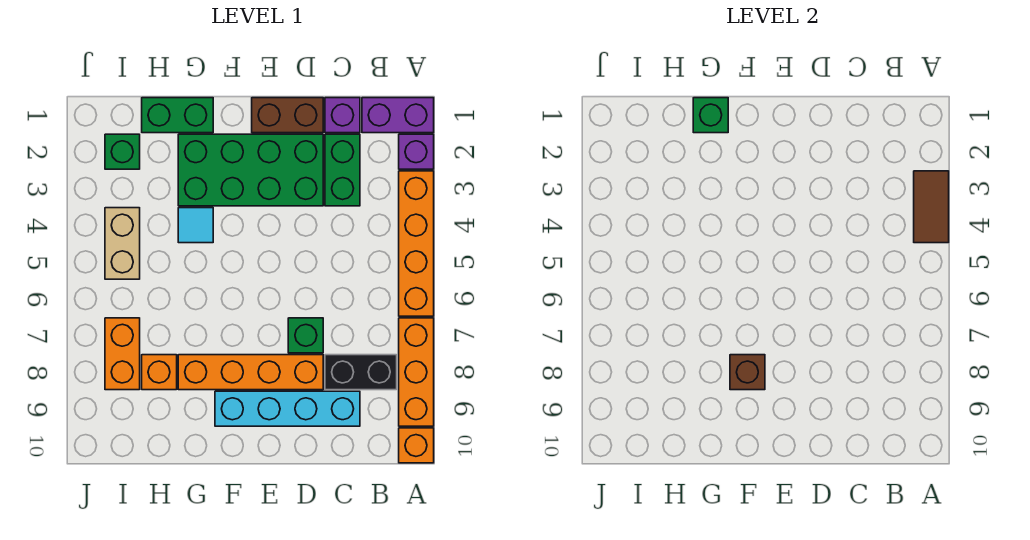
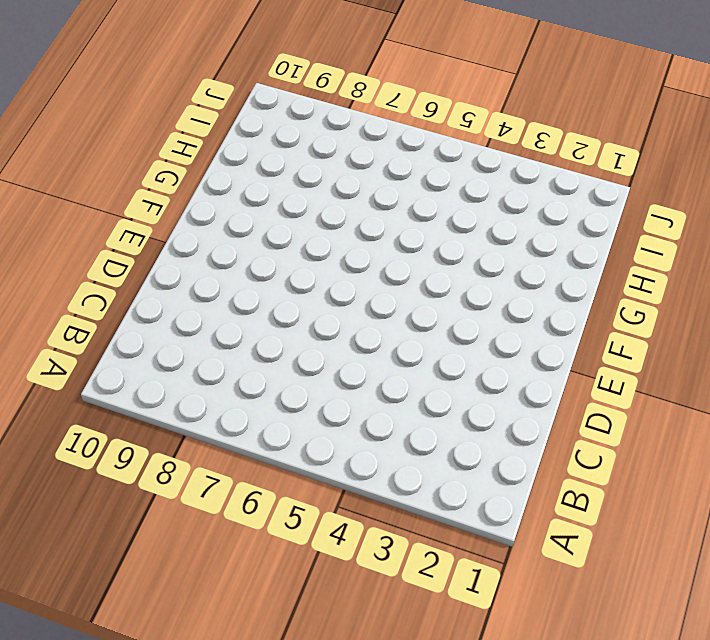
none -> purple brick A1:B1 level 1
none -> purple brick A2 level 1
none -> orange brick A3:A6 level 1

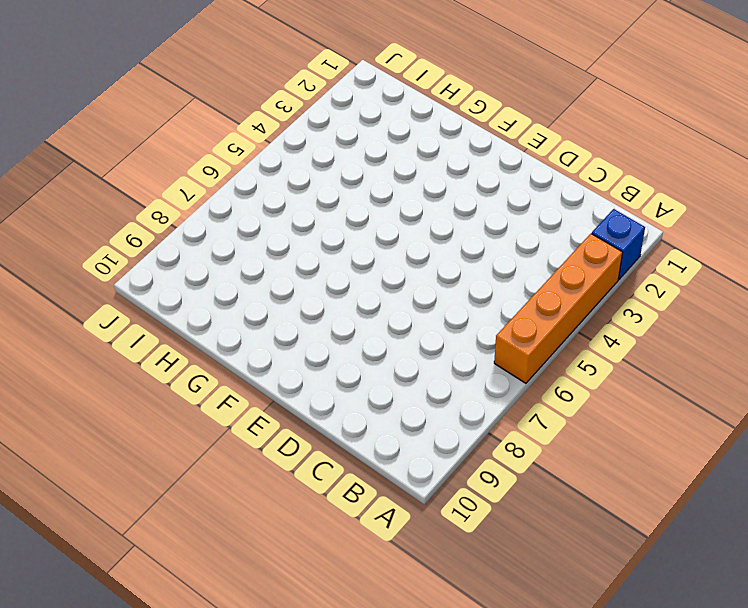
blue brick A2 level 1 -> purple brick A2 level 1
none -> purple brick A1:B1 level 1
none -> orange brick A7:A9 level 1
none -> orange brick A10 level 1

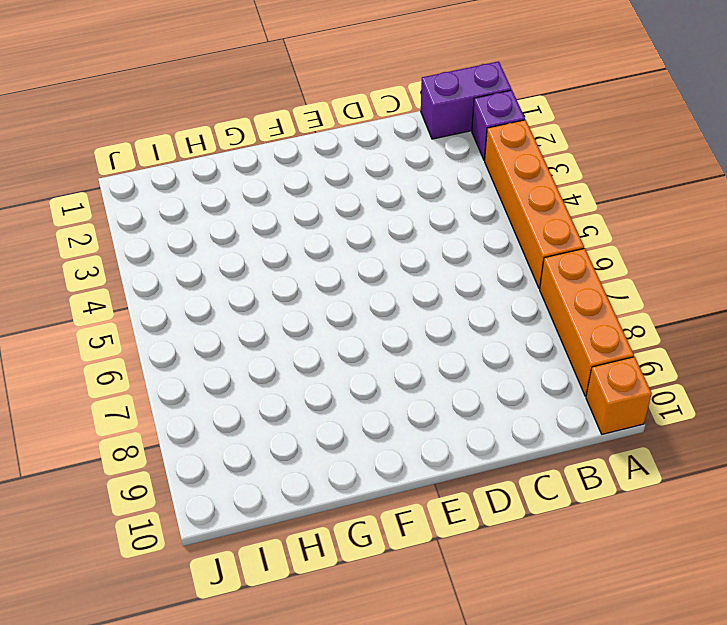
none -> black brick B8:C8 level 1
none -> purple brick C1 level 1
none -> green brick C2:C3 level 1

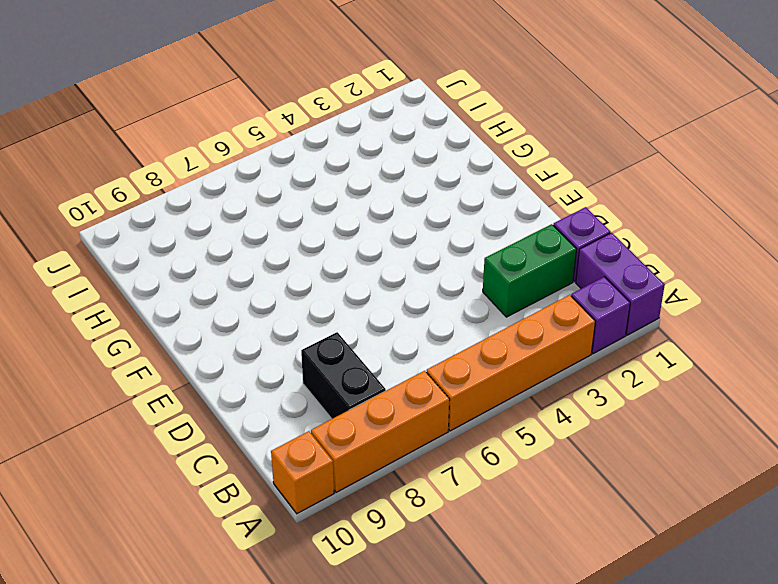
none -> cyan brick C9:F9 level 1
none -> brown brick D1:E1 level 1
none -> green brick D2:G3 level 1

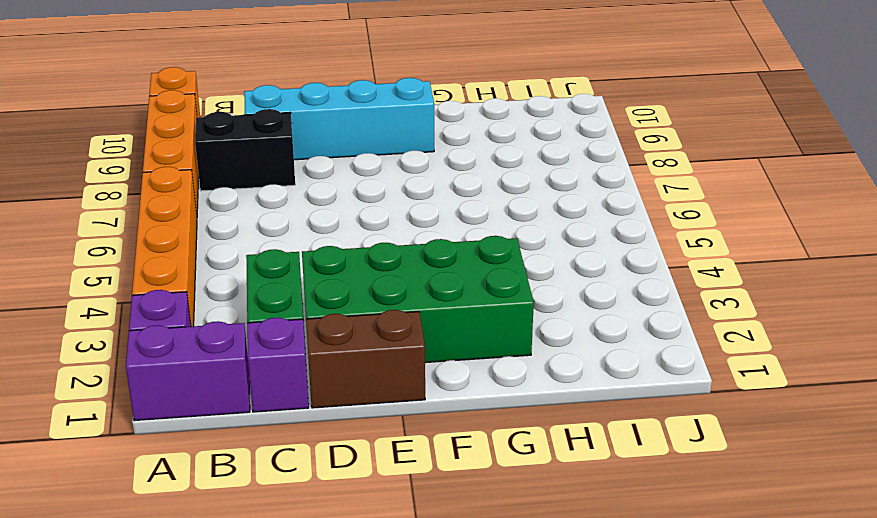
none -> green brick D7 level 1
none -> orange brick D8:G8 level 1
none -> green brick G1:H1 level 1

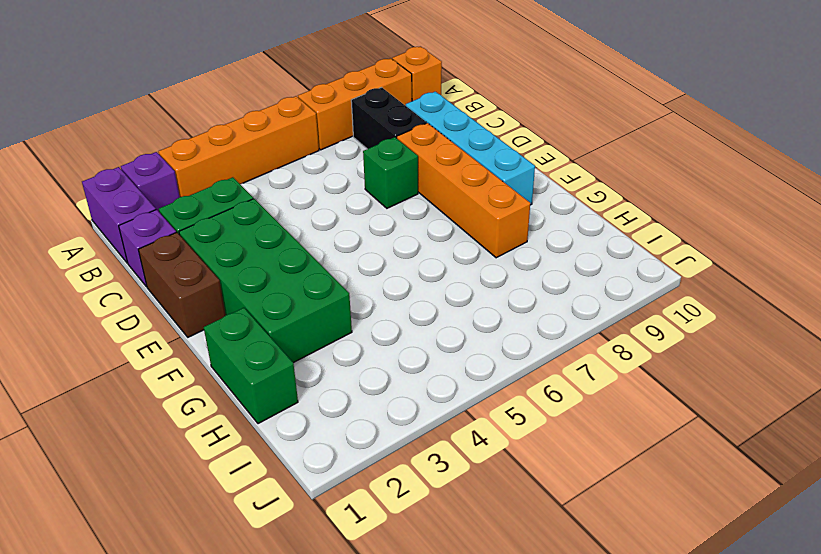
none -> cyan tile G4 level 1
none -> orange brick H8 level 1
none -> green brick I2 level 1

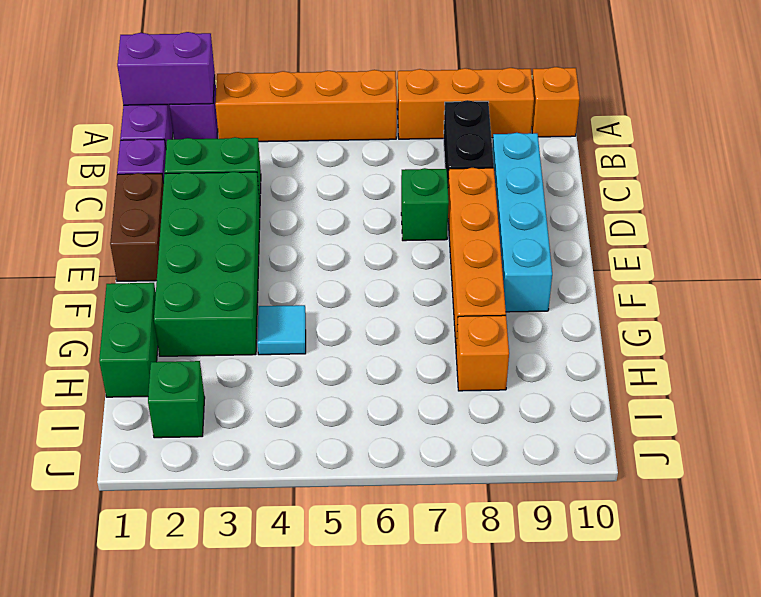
purple brick A1:A2 level 2 -> none
none -> tan brick I4:I5 level 1
none -> orange brick I7:I8 level 1
none -> brown tile A3:A4 level 2

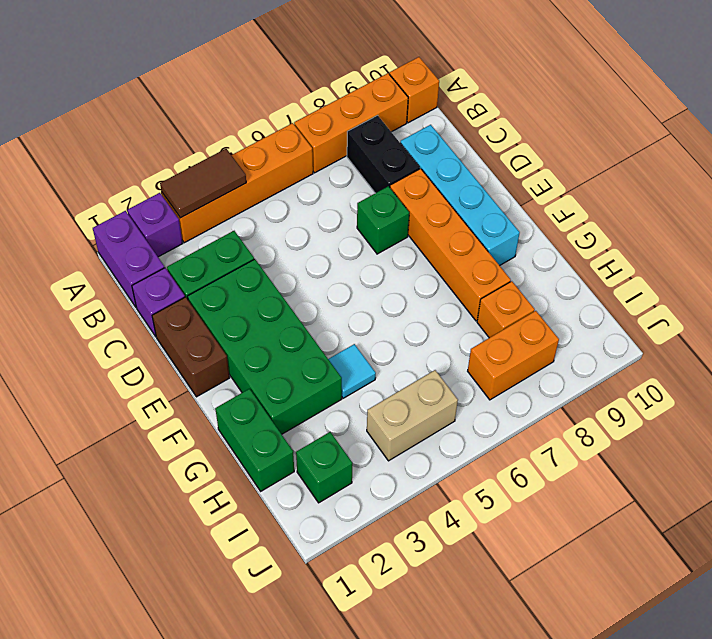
none -> brown brick F8 level 2
none -> green brick G1 level 2

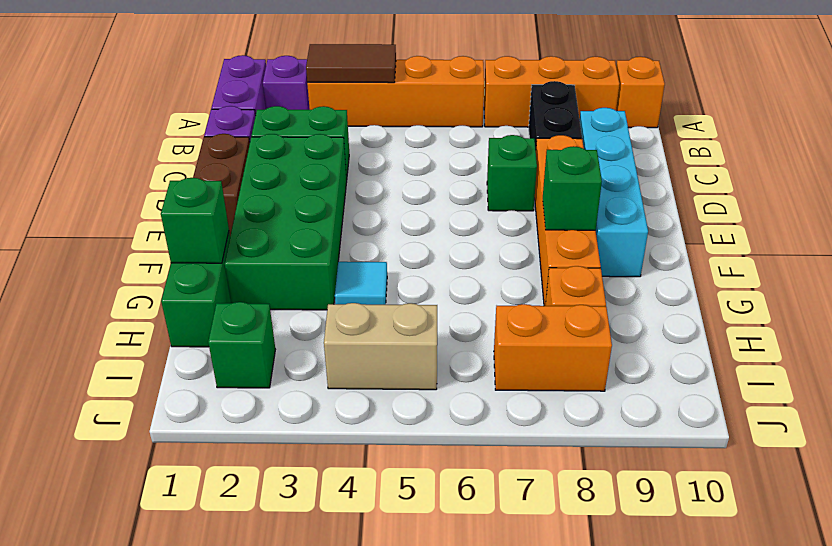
green brick F8 level 2 -> brown brick F8 level 2

